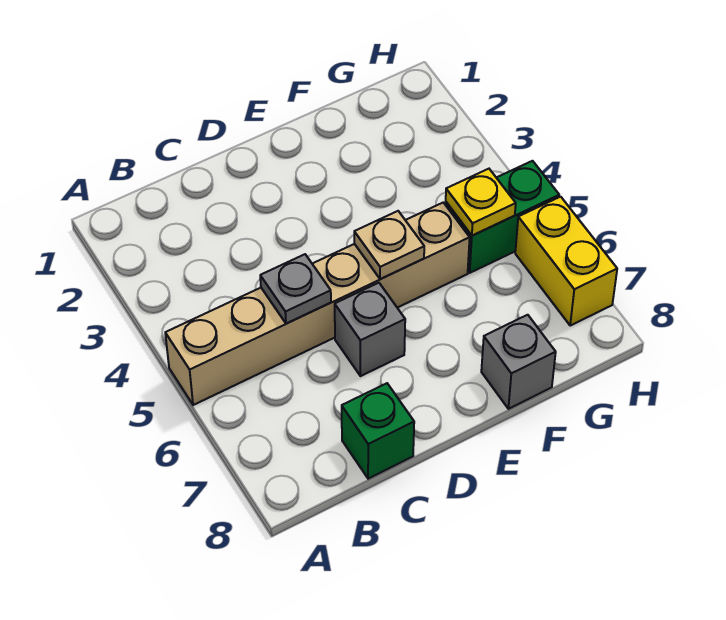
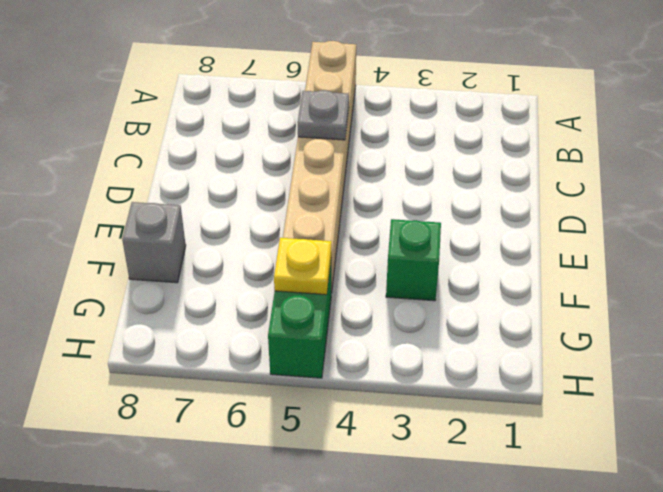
green brick F3 level 1 -> green brick C8 level 1
none -> grey brick D6 level 1
none -> yellow brick H6:H7 level 1

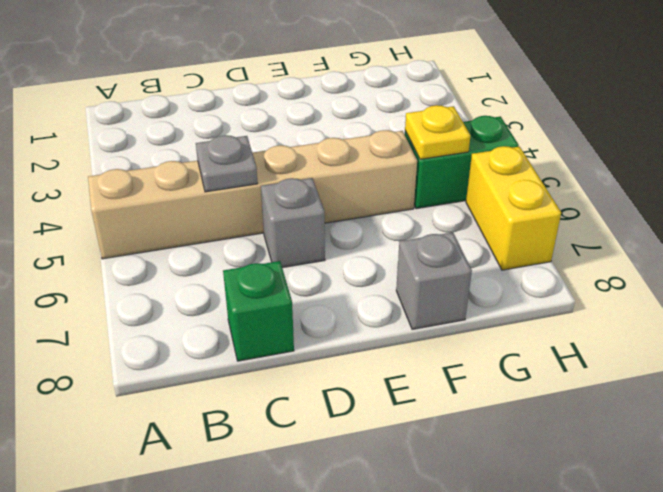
none -> tan plate E5 level 2

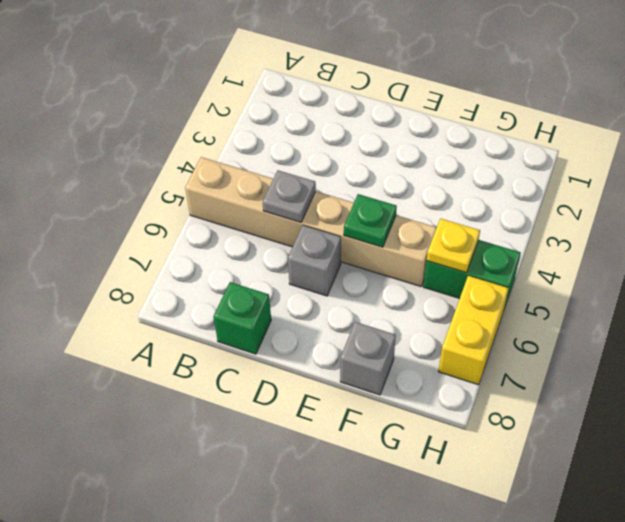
green plate E5 level 2 -> tan plate E5 level 2

